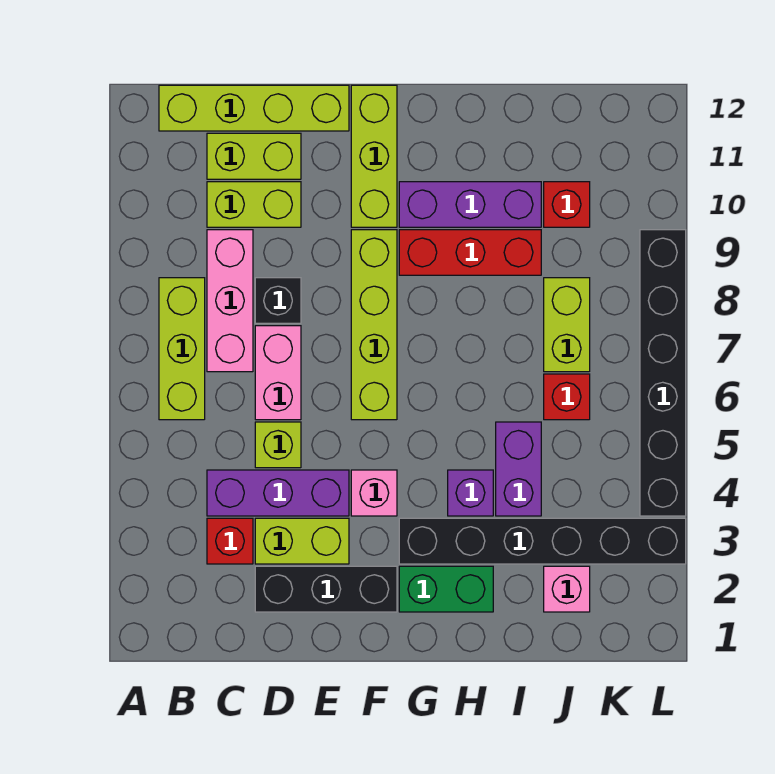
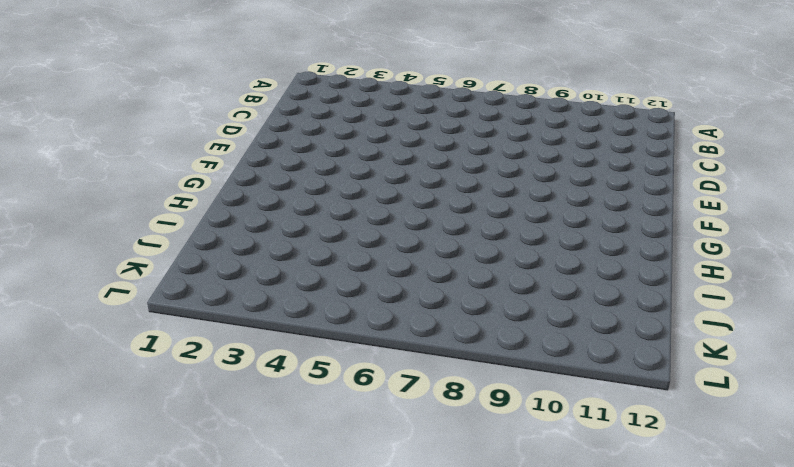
none -> lime brick B6:B8 level 1
none -> lime brick B12:E12 level 1
none -> red brick C3 level 1

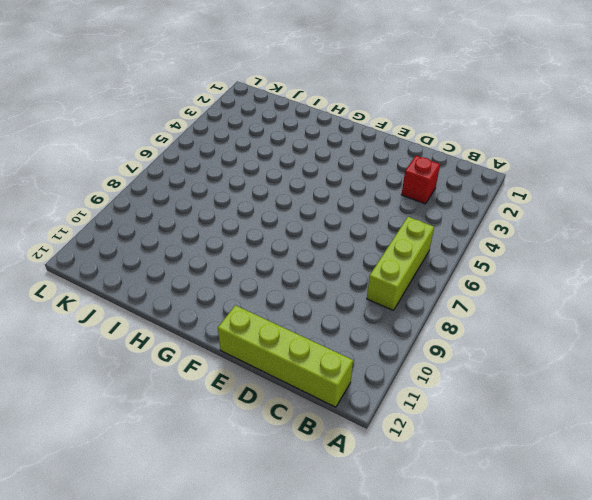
none -> purple brick C4:E4 level 1
none -> pink brick C7:C9 level 1
none -> lime brick C10:D10 level 1

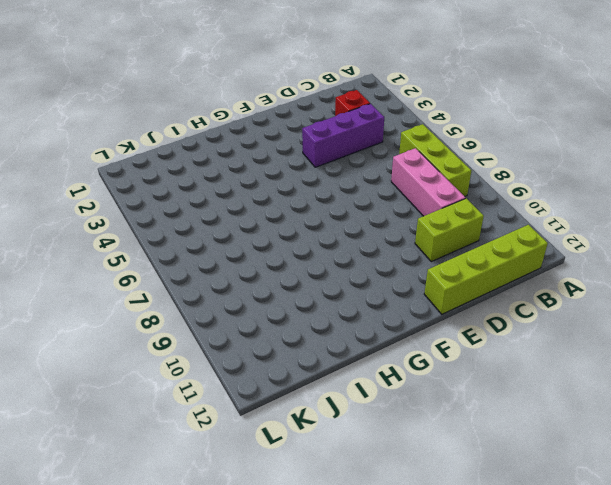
none -> lime brick C11:D11 level 1
none -> black brick D2:F2 level 1
none -> lime brick D3:E3 level 1

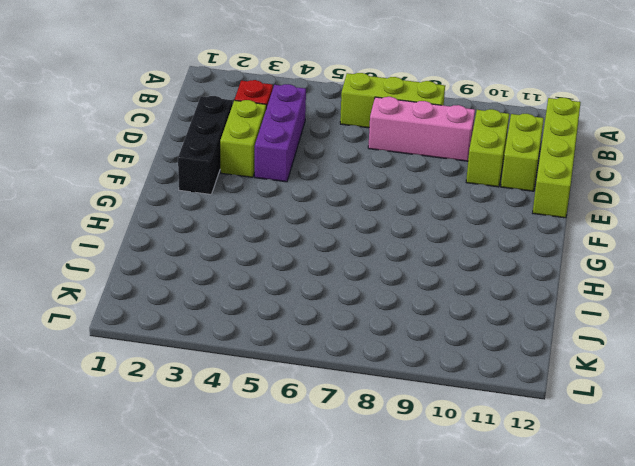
none -> lime brick D5 level 1
none -> pink brick D6:D7 level 1
none -> black brick D8 level 1

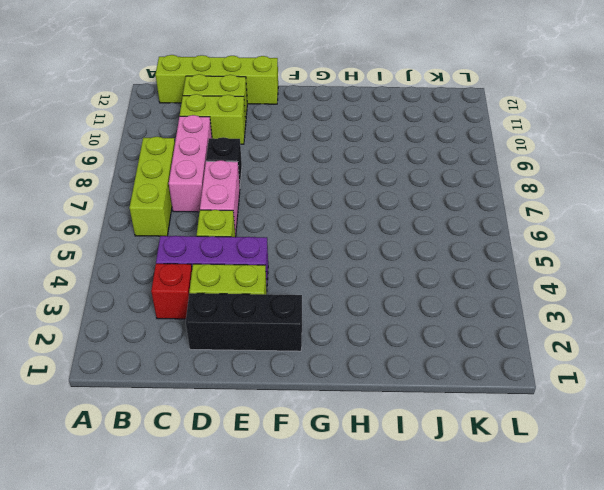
none -> pink brick F4 level 1
none -> lime brick F6:F9 level 1
none -> lime brick F10:F12 level 1

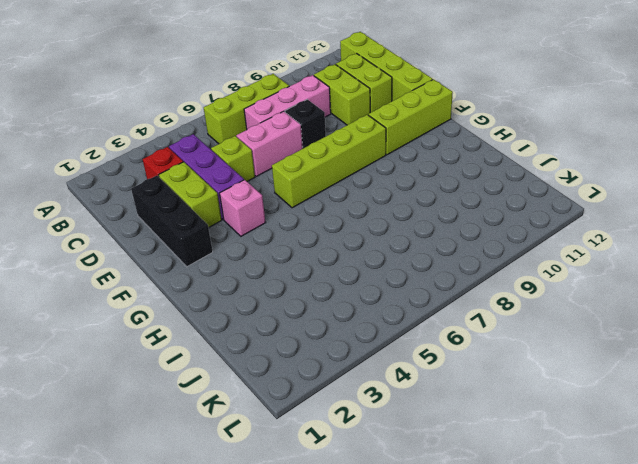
none -> green brick G2:H2 level 1
none -> black brick G3:L3 level 1
none -> red brick G9:I9 level 1

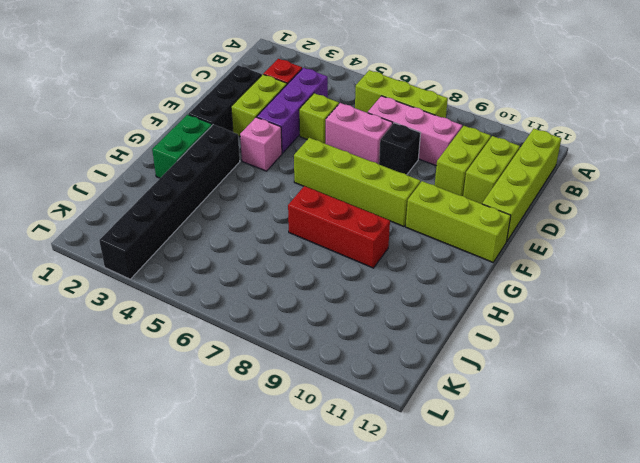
red brick H7:H9 level 1 -> red brick G9:I9 level 1
none -> purple brick G10:I10 level 1
none -> purple brick H4 level 1
none -> purple brick I4:I5 level 1

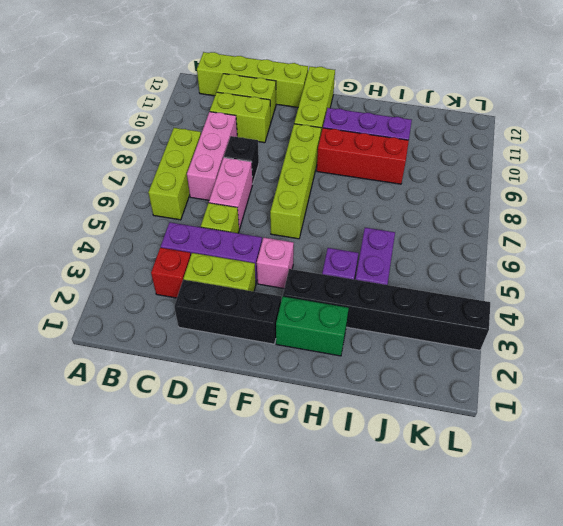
none -> pink brick J2 level 1
none -> red brick J6 level 1
none -> lime brick J7:J8 level 1

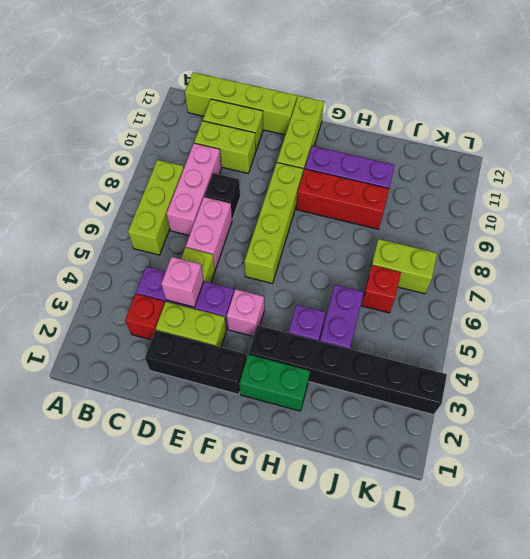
pink brick D4 level 2 -> pink brick J2 level 1
lime brick J7:K7 level 1 -> lime brick J7:J8 level 1
none -> red brick J10 level 1
none -> black brick L4:L9 level 1

